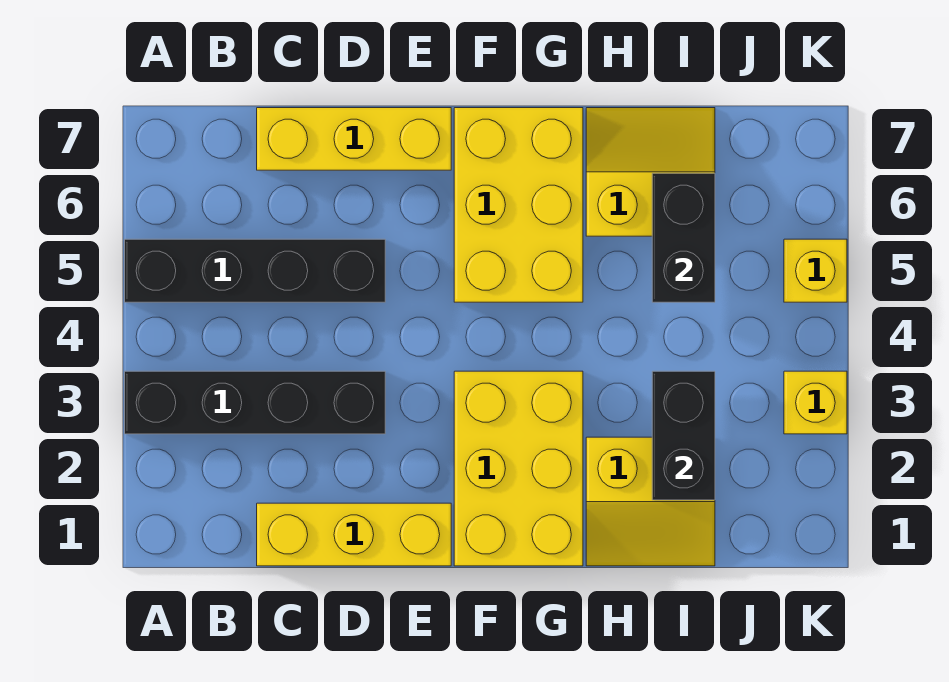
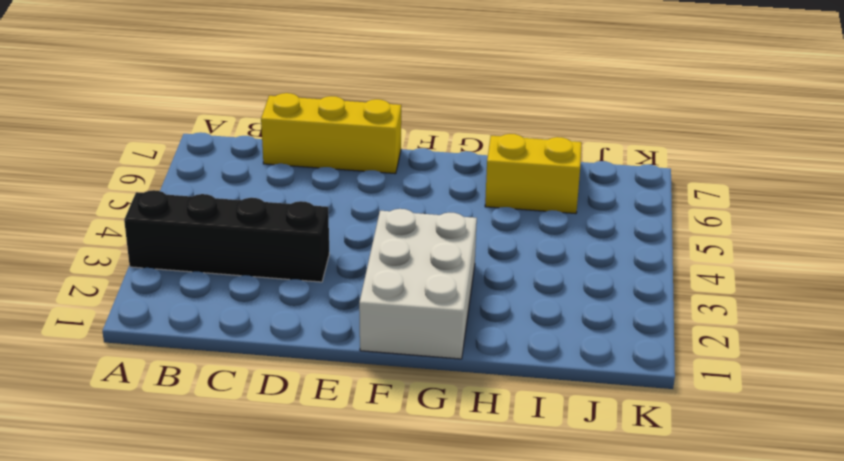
white brick F1:G3 level 1 -> yellow brick F1:G3 level 1
none -> black brick A5:D5 level 1
none -> yellow brick C1:E1 level 1
none -> yellow brick F5:G7 level 1

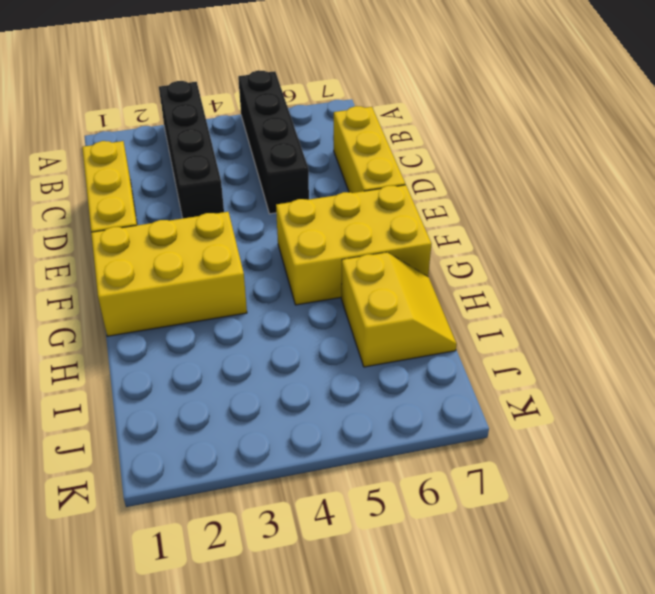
none -> yellow slope H1:I2 level 1 top 2
none -> yellow brick K3 level 1
none -> yellow brick K5 level 1

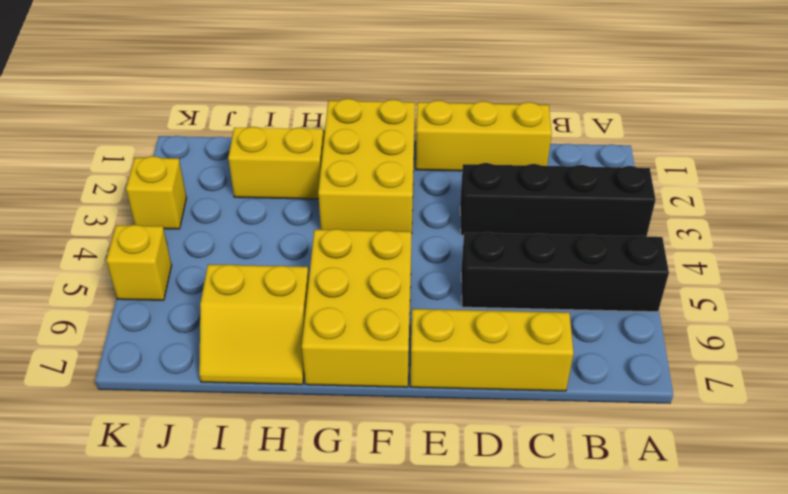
none -> black brick I2:I3 level 2
none -> black brick I5:I6 level 2

